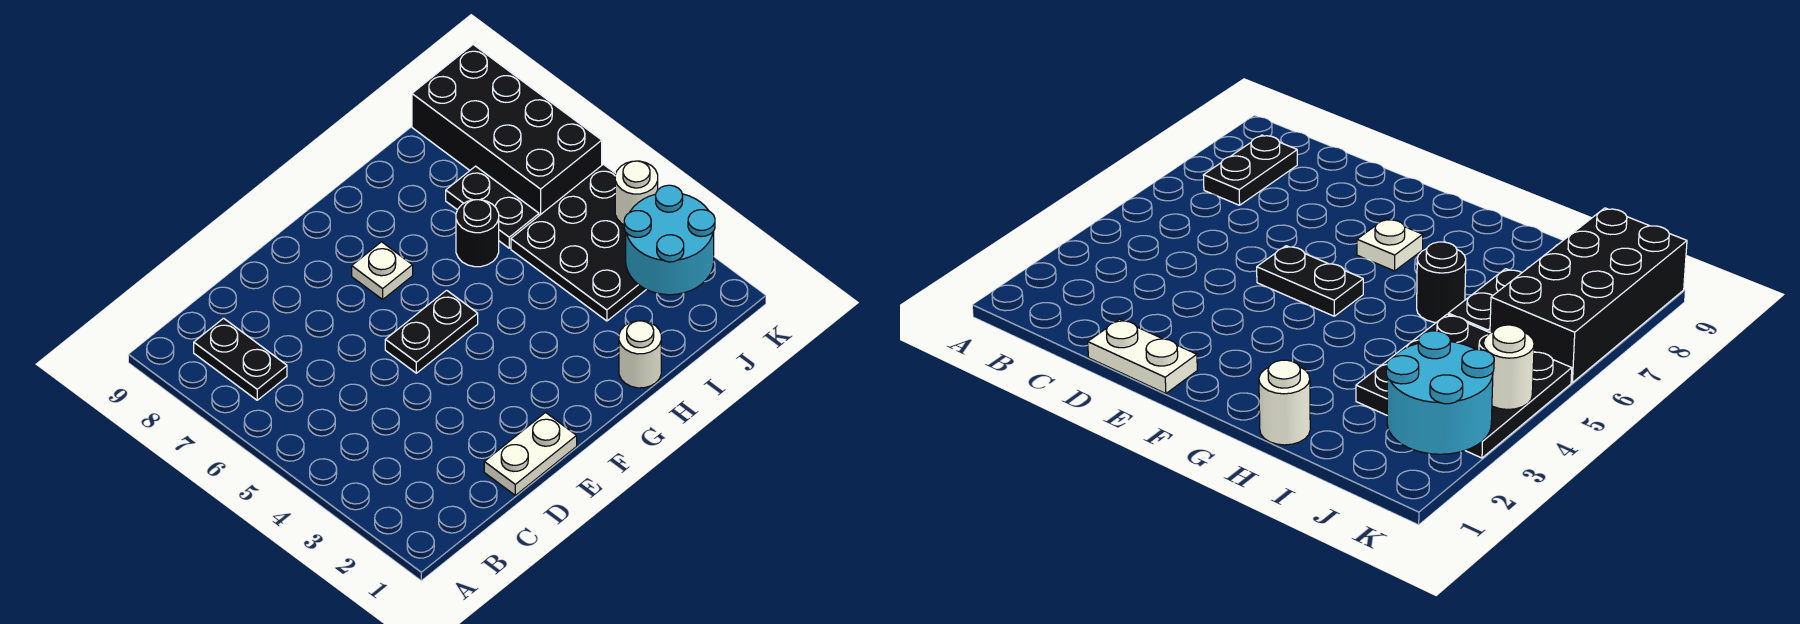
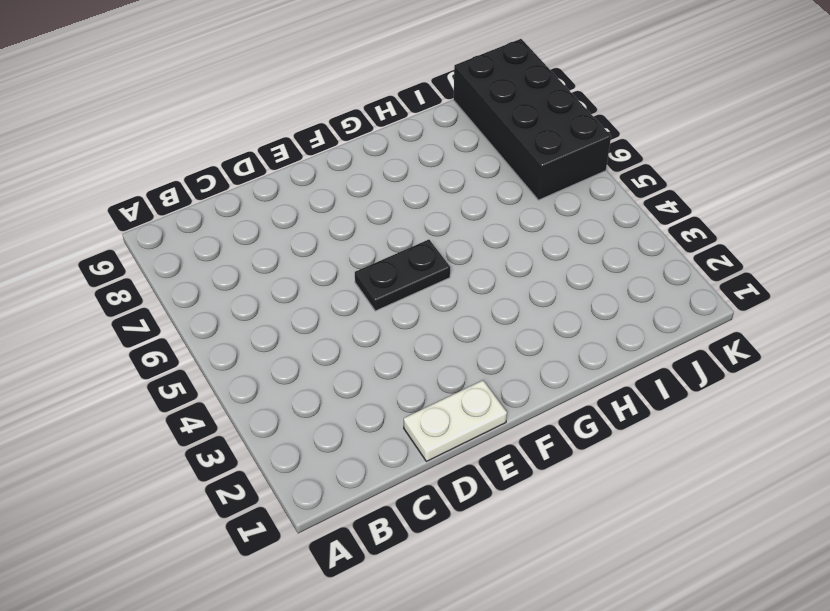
none -> black plate B7:B8 level 1
none -> white plate F7 level 1

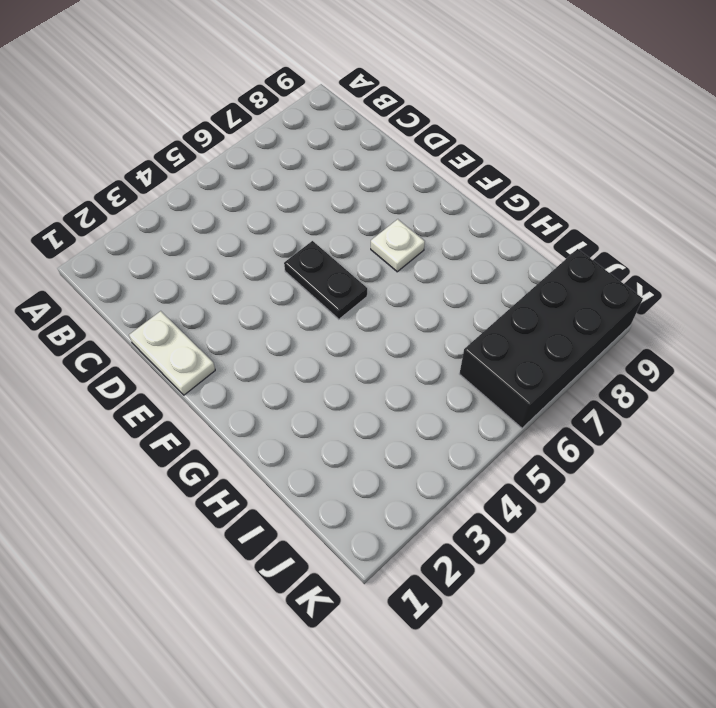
none -> black plate B7:B8 level 1
none -> white round brick H1 level 1

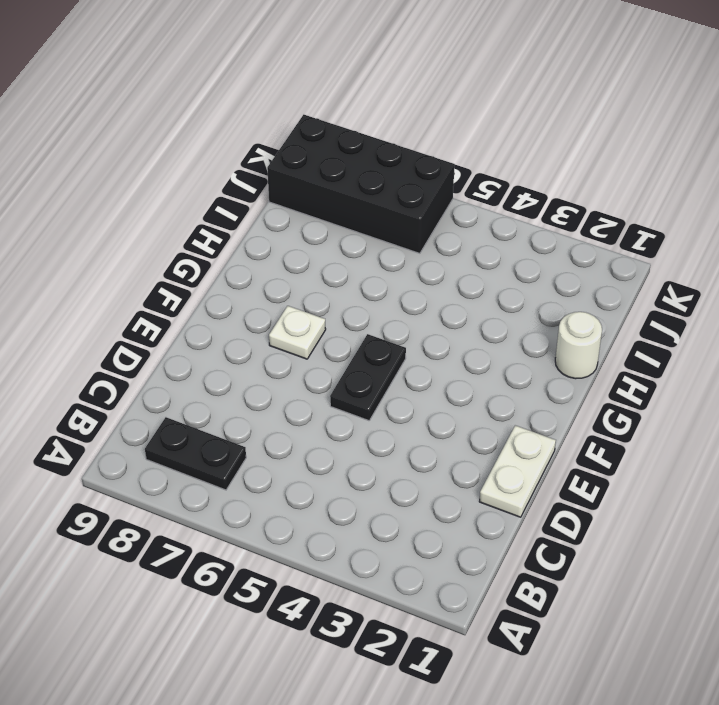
none -> black round brick H6 level 1
none -> black plate I3:K5 level 1

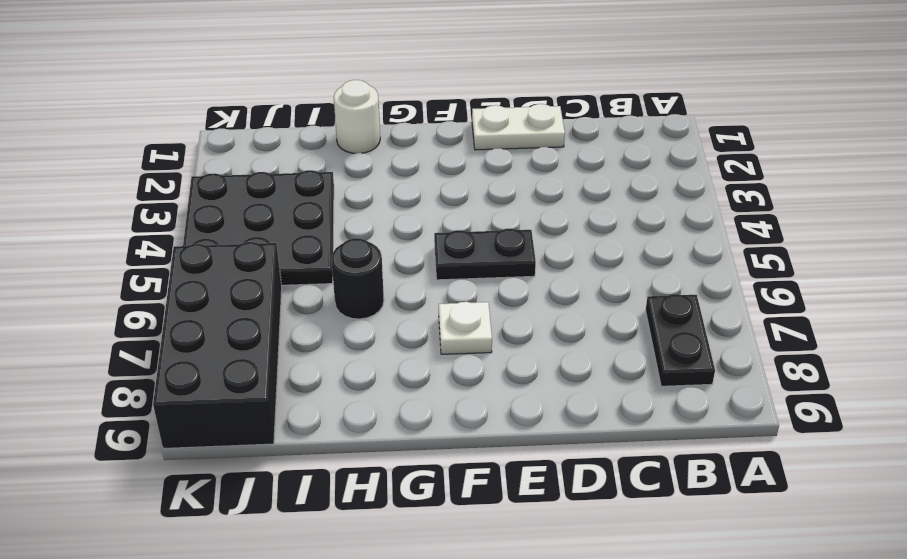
none -> black plate I6:I7 level 1
none -> cyan round brick J2:K3 level 2

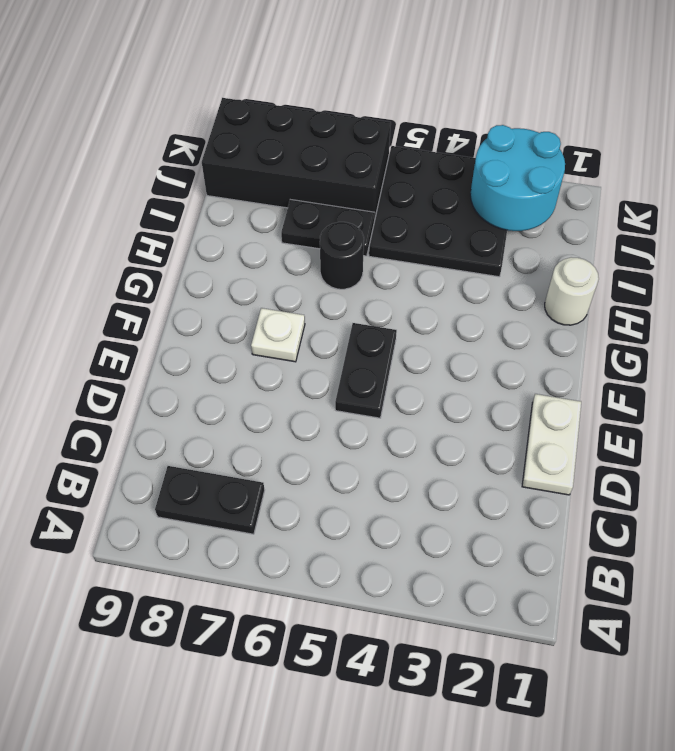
none -> white round brick K4 level 2

